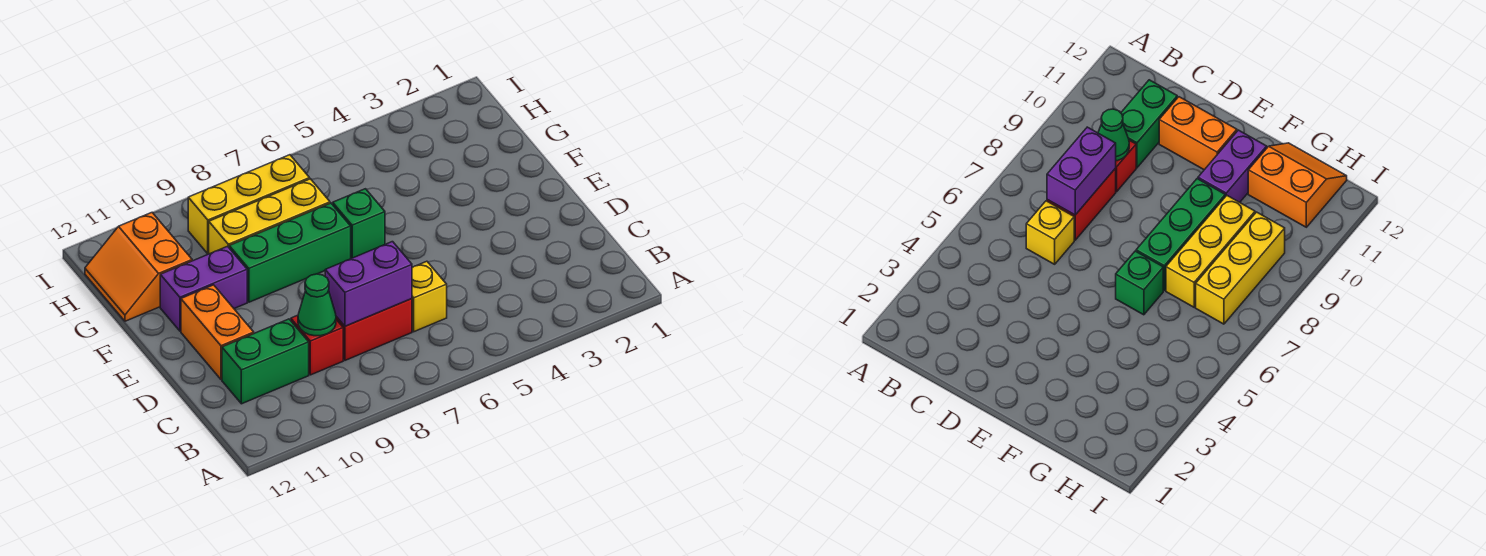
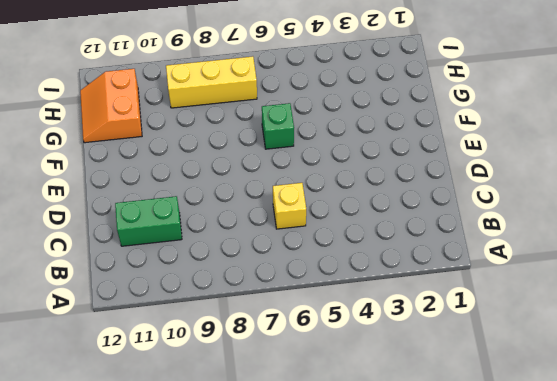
none -> red brick C7:C8 level 1
none -> red brick C9 level 1
none -> orange brick D11:E11 level 1

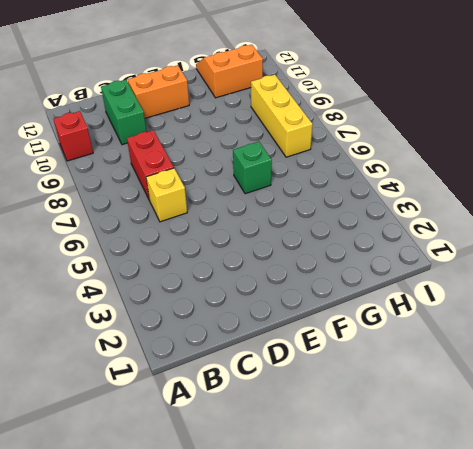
red brick A10 level 1 -> red brick C9 level 1
none -> green brick F7:F9 level 1
none -> purple brick F10:F11 level 1
none -> yellow brick G7:G9 level 1

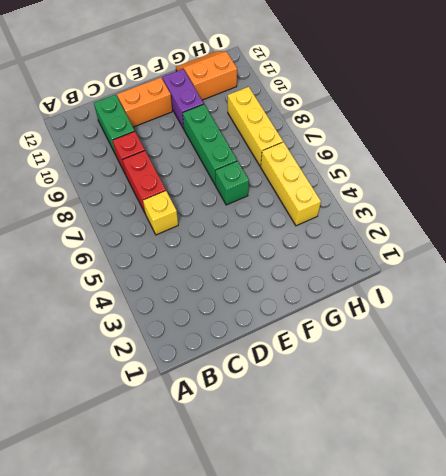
yellow brick H4:H6 level 1 -> yellow brick G7:G9 level 1
none -> purple brick C7:C8 level 2
none -> green cone C9 level 2

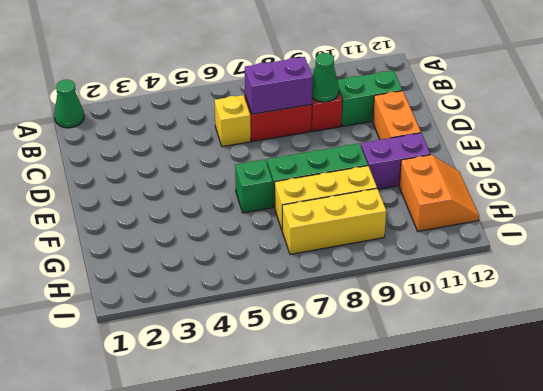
green cone A1 level 1 -> none

